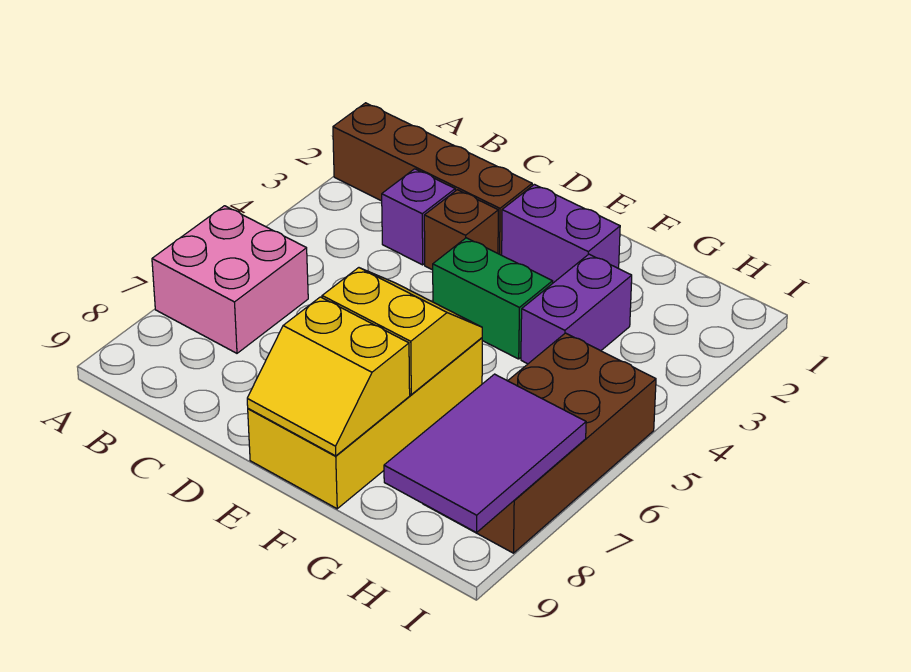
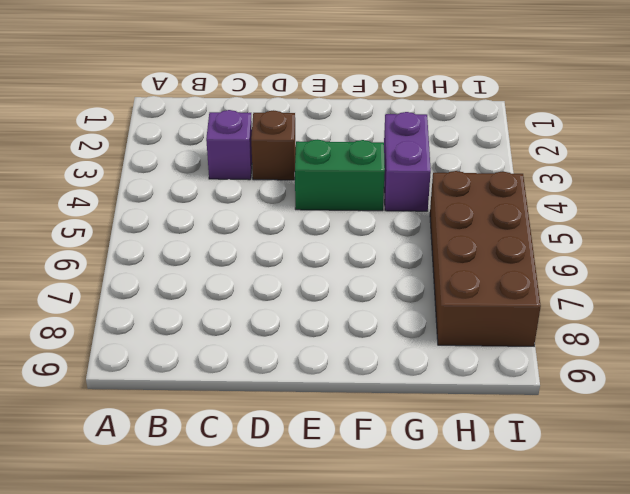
none -> brown brick A2:D2 level 1
none -> pink brick A6:B7 level 1
none -> purple brick E2:F2 level 1

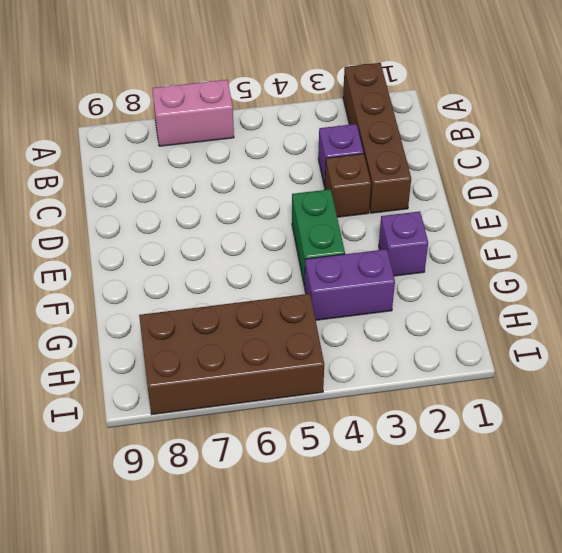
pink brick A6:A7 level 1 -> pink brick A6:B7 level 1
purple brick F2 level 1 -> purple brick E2:F2 level 1
none -> yellow brick E6:F9 level 1
none -> yellow slope E6:F7 level 2 top 7
none -> yellow slope E8:F9 level 2 top 8

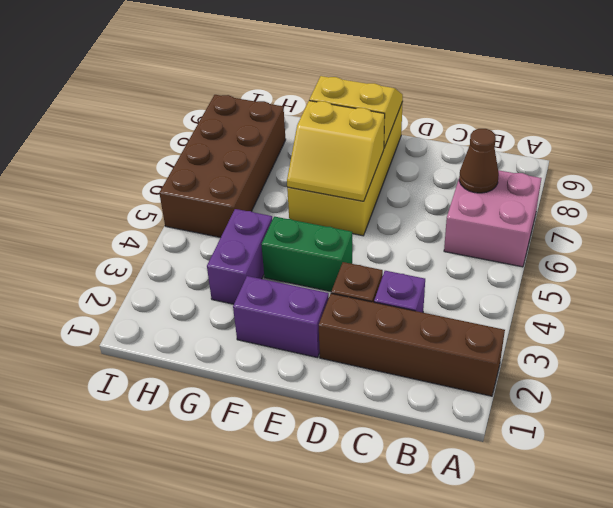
brown cone B7 level 2 -> none
none -> purple tile H7:I9 level 2

